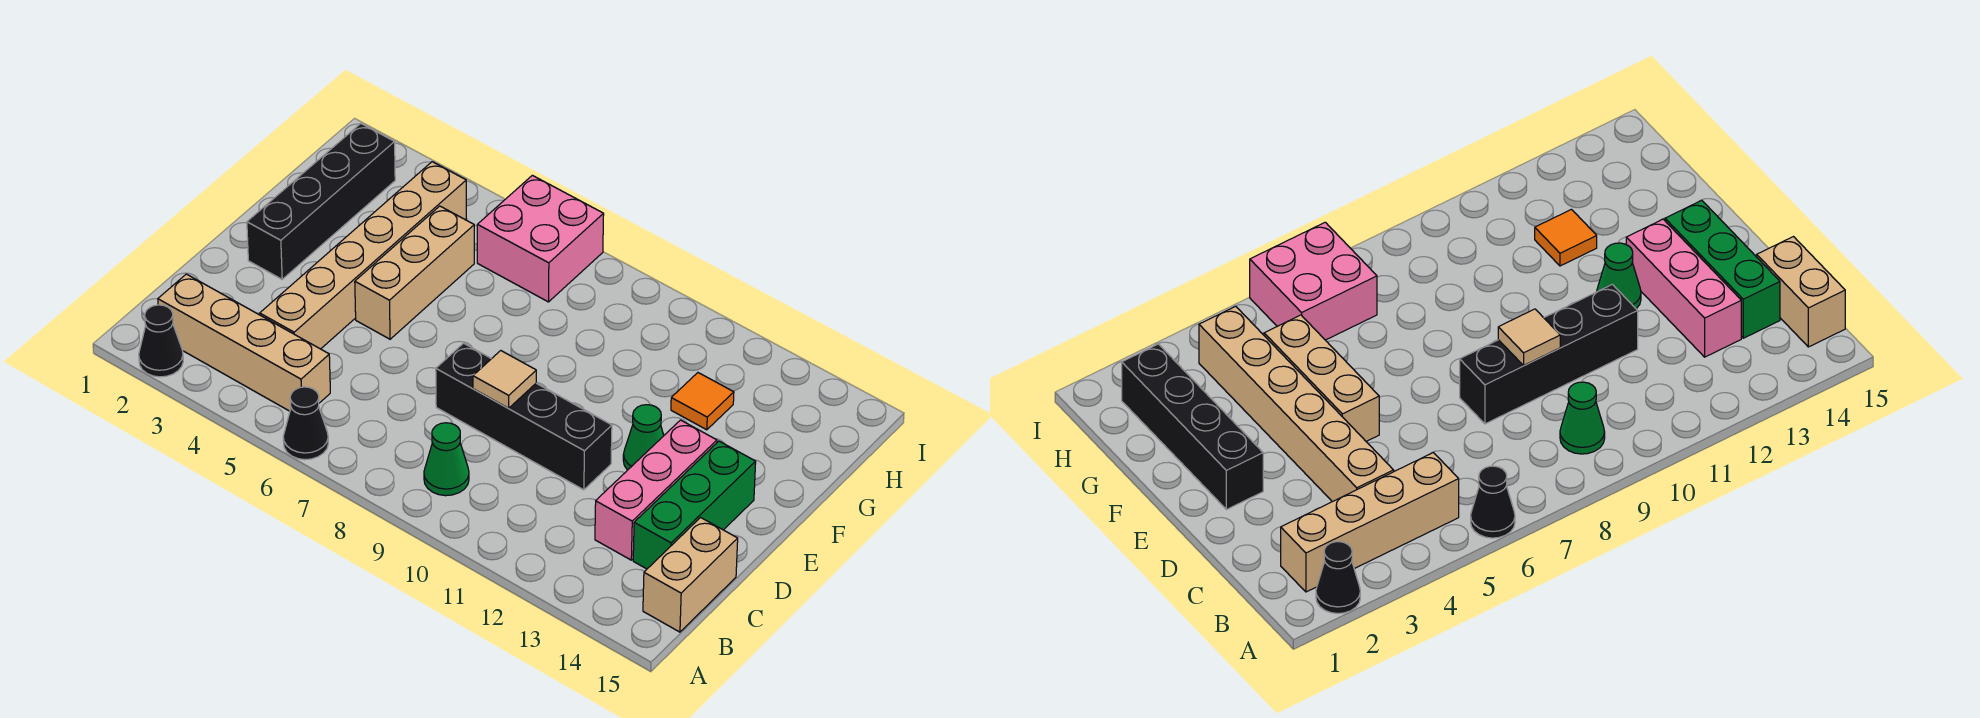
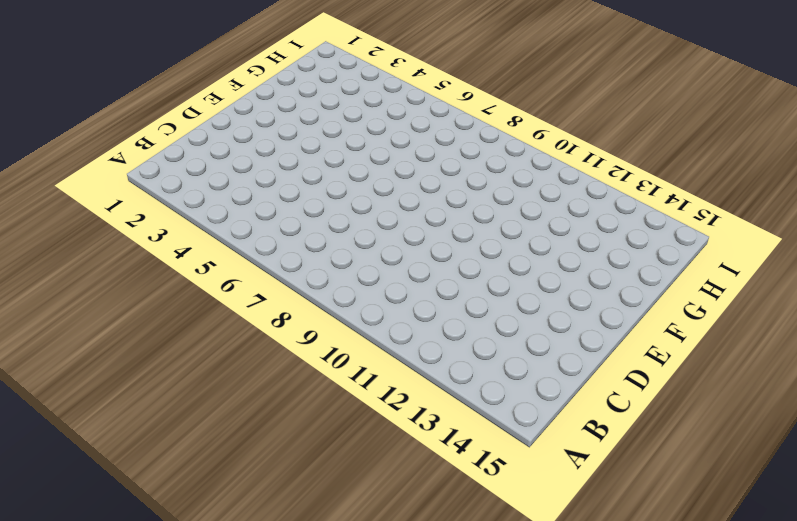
none -> black cone A2 level 1
none -> black cone A6 level 1
none -> tan brick B2:B5 level 1

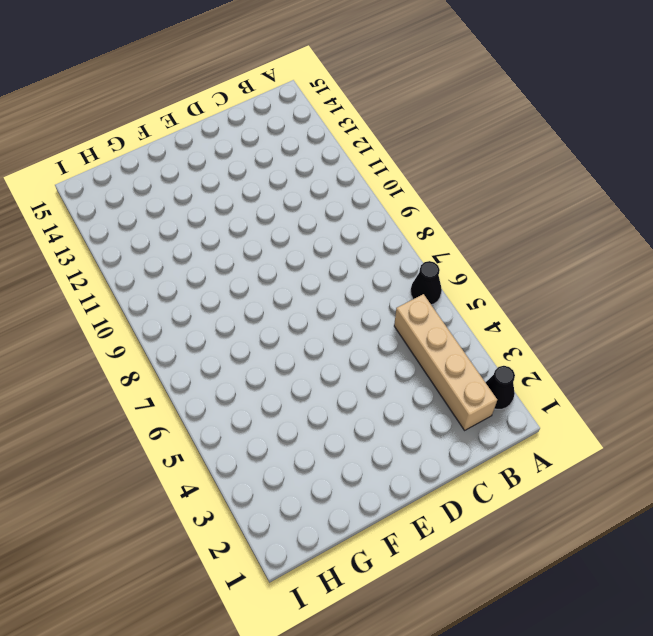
none -> green cone B9 level 1
none -> tan brick B15:C15 level 1
none -> tan brick C4:H4 level 1

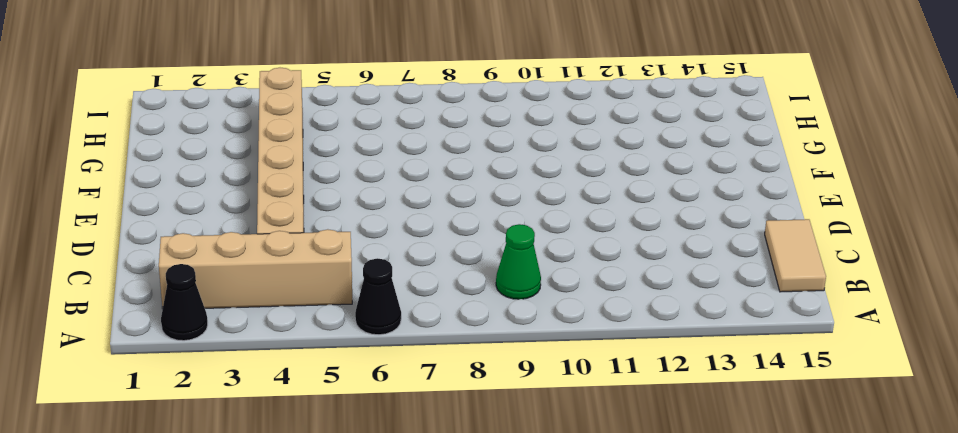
tan tile B15:C15 level 1 -> tan brick B15:C15 level 1
none -> pink brick C13:E13 level 1
none -> green brick C14:E14 level 1
none -> black brick D8:D11 level 1

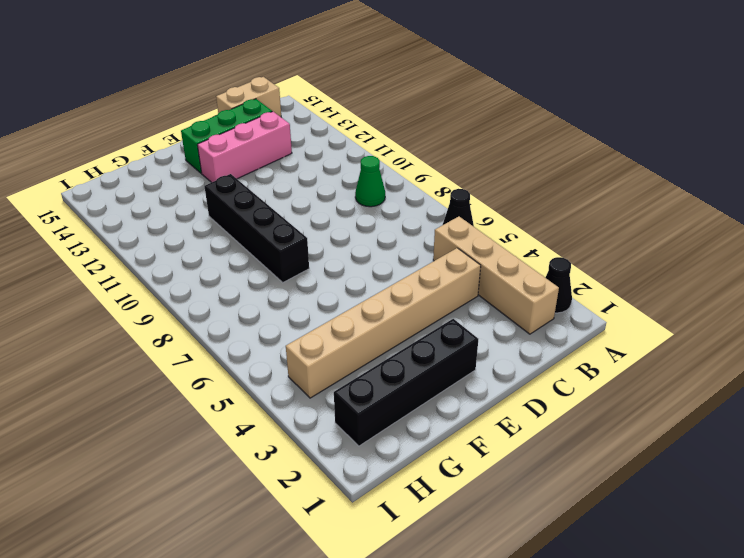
black brick F8:F11 level 1 -> black brick D8:D11 level 1
none -> tan brick E5:G5 level 1
none -> green cone E12 level 1
none -> orange tile G12 level 1

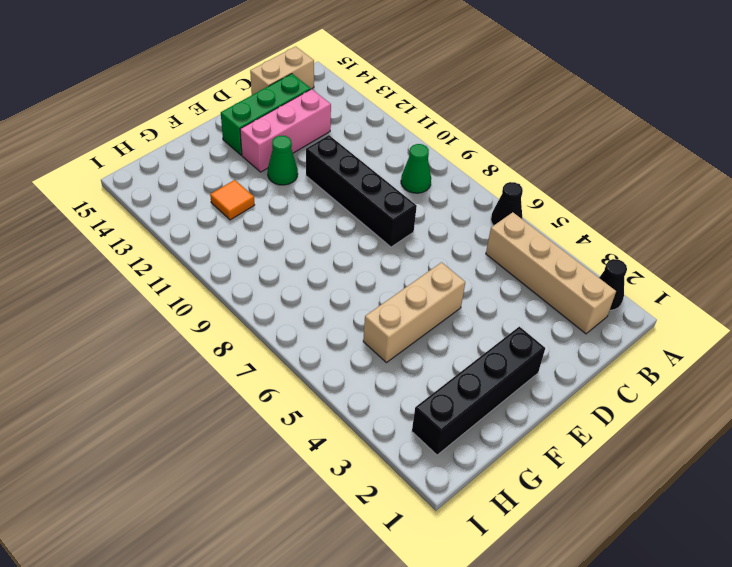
none -> tan brick C4:H4 level 1
none -> pink brick H6:I7 level 1
none -> tan tile D9 level 2

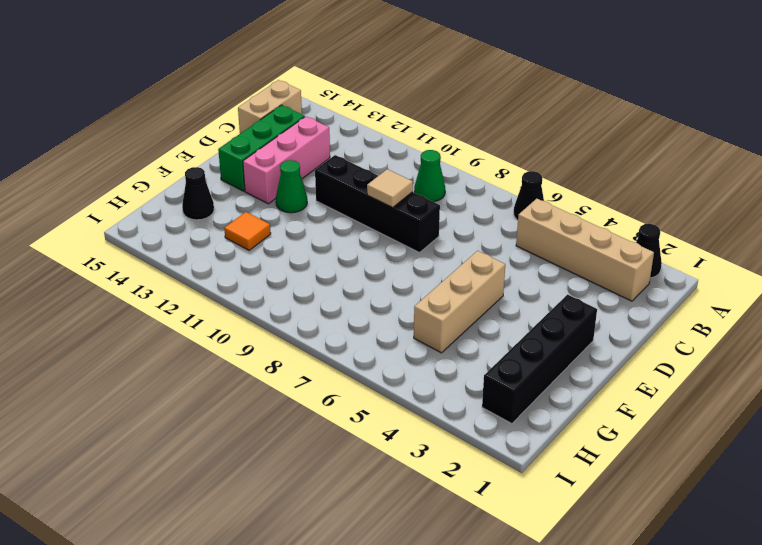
black cone G14 level 1 -> none
none -> tan brick C4:H4 level 1
none -> pink brick H6:I7 level 1

